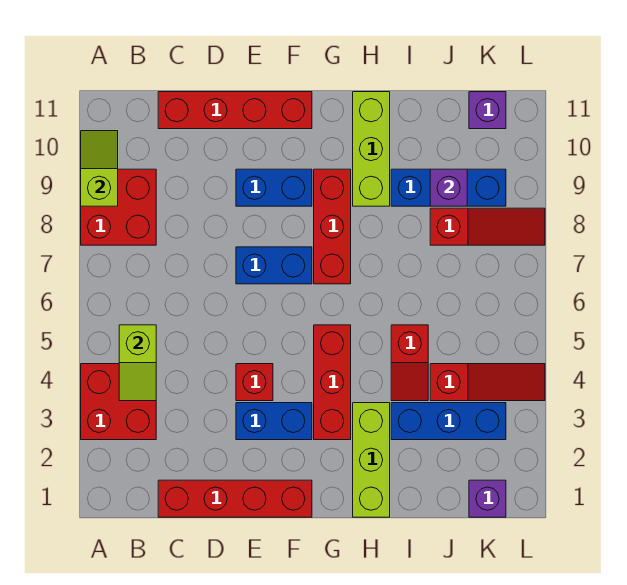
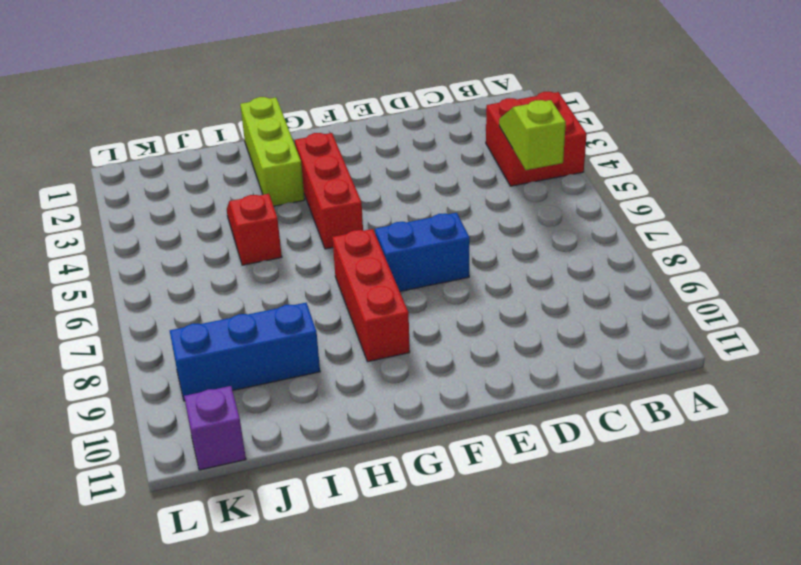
none -> red brick A8:B9 level 1
none -> red brick C1:F1 level 1
none -> red brick C11:F11 level 1

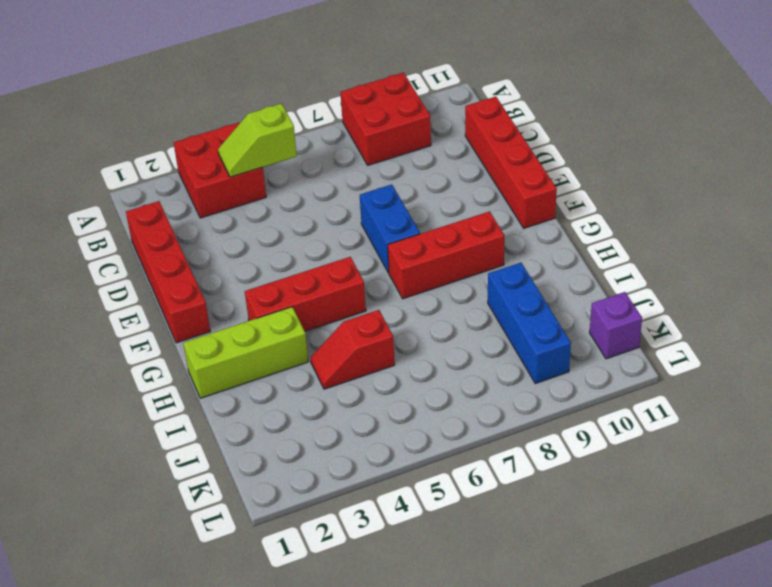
none -> blue brick E3:F3 level 1
none -> red brick E4 level 1
none -> blue brick E9:F9 level 1

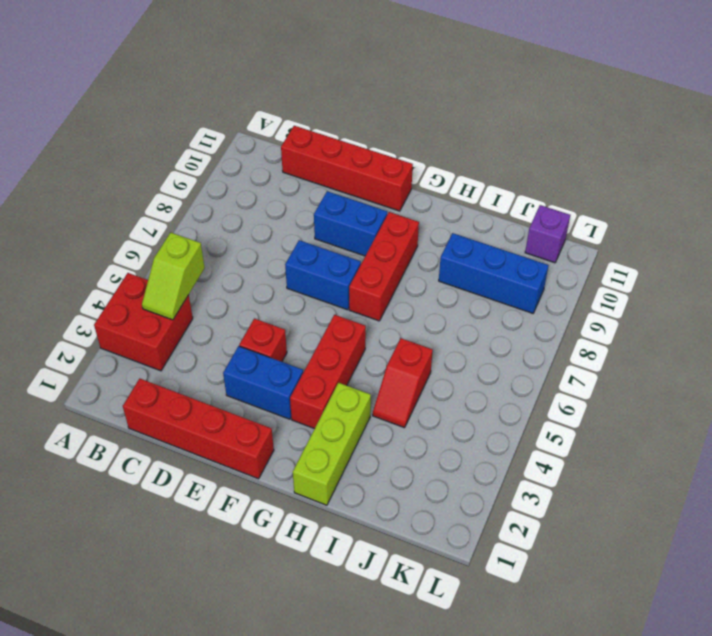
none -> red brick A8:B9 level 1
none -> lime brick H9:H11 level 1
none -> blue brick I3:K3 level 1

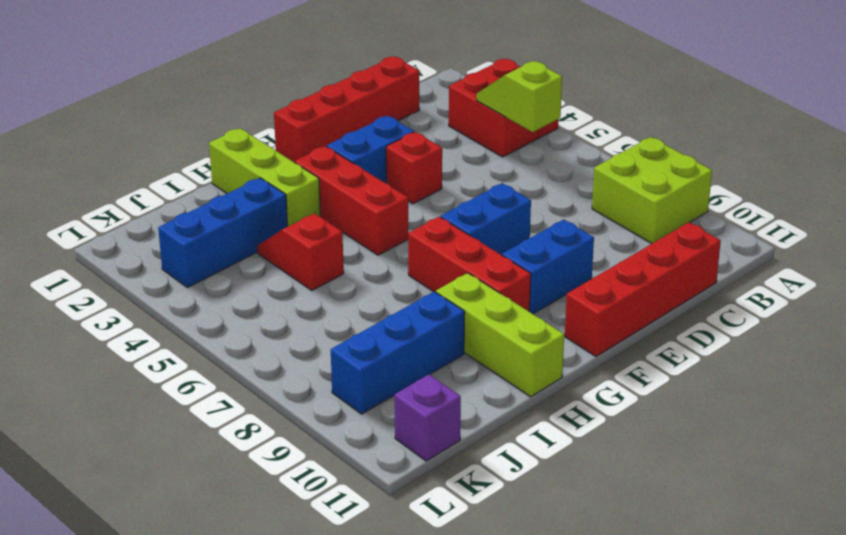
lime brick A8:B9 level 1 -> red brick A8:B9 level 1
none -> red slope J4:L4 level 1 top J
none -> red slope J8:L8 level 1 top J
none -> purple brick K1 level 1

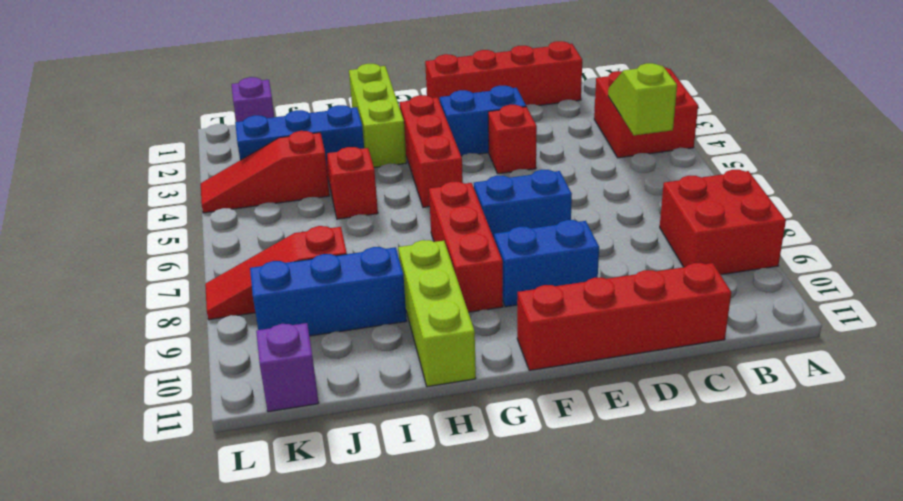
none -> lime slope A9:A10 level 2 top 9
none -> purple brick J9 level 2

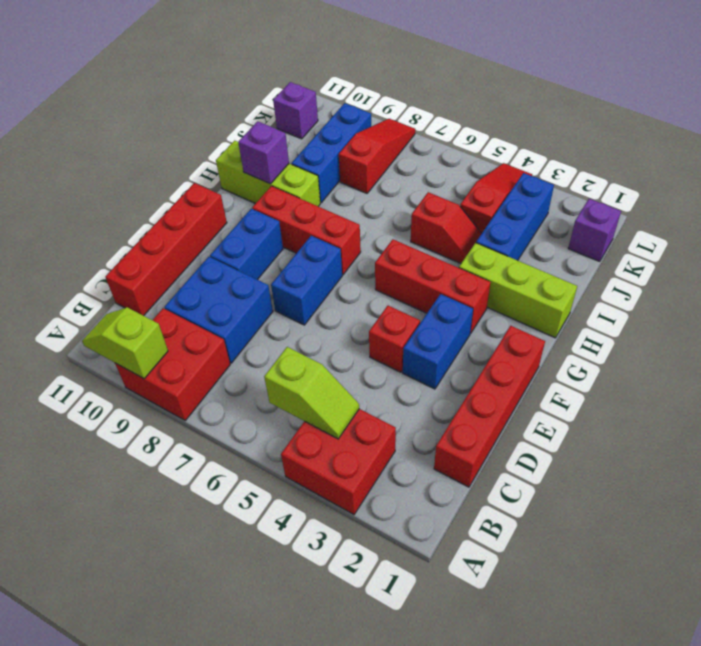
blue brick C8:D9 level 1 -> none
purple brick H10 level 2 -> purple brick J9 level 2

